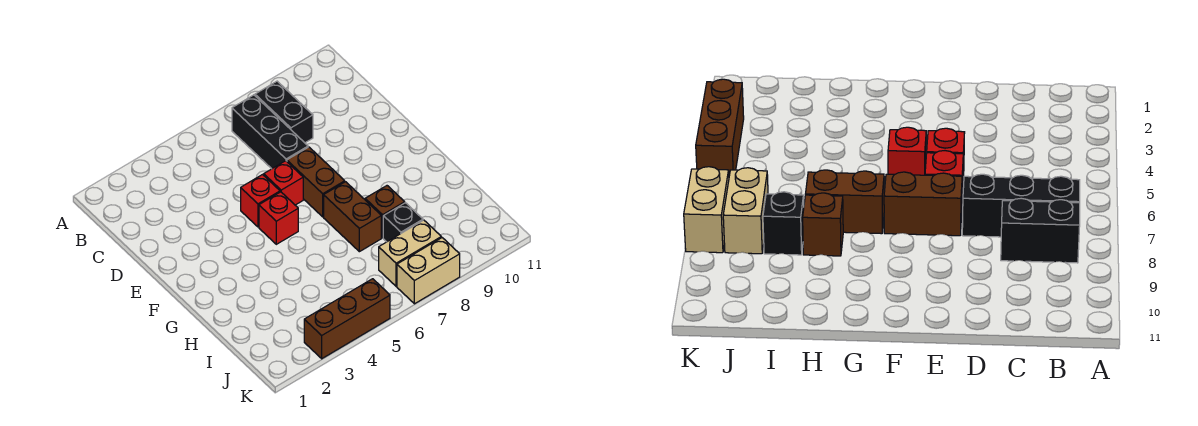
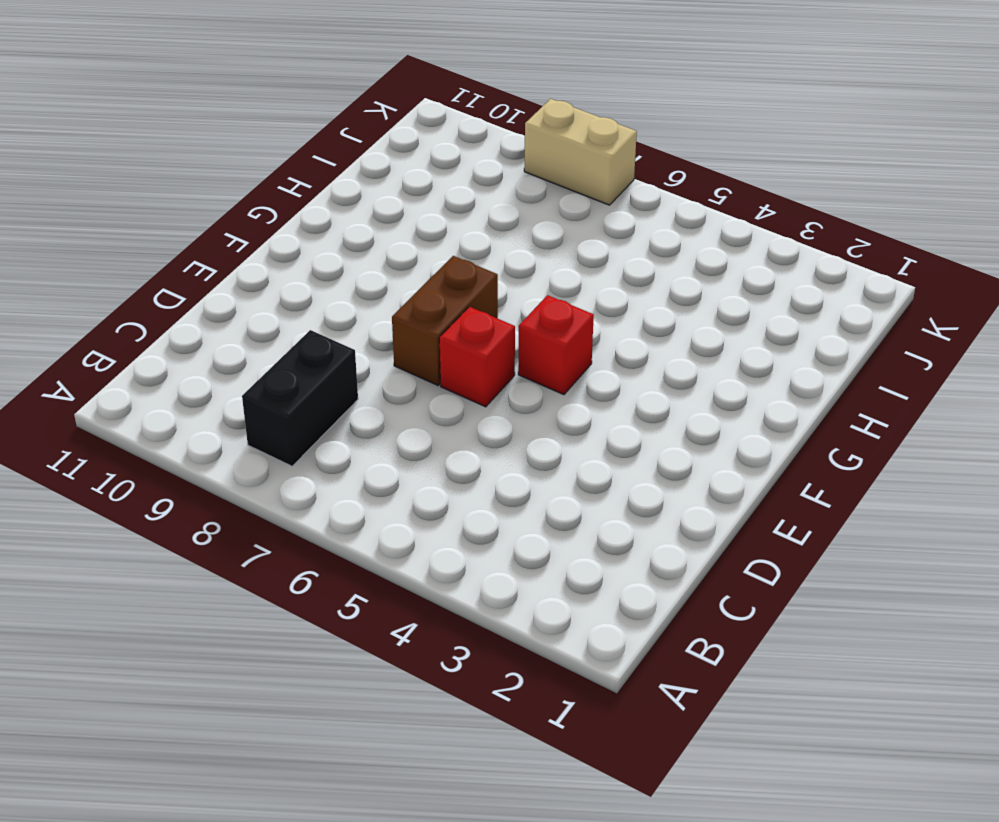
none -> black brick B7:D7 level 1
none -> red brick E5 level 1
none -> brown brick G7:H7 level 1

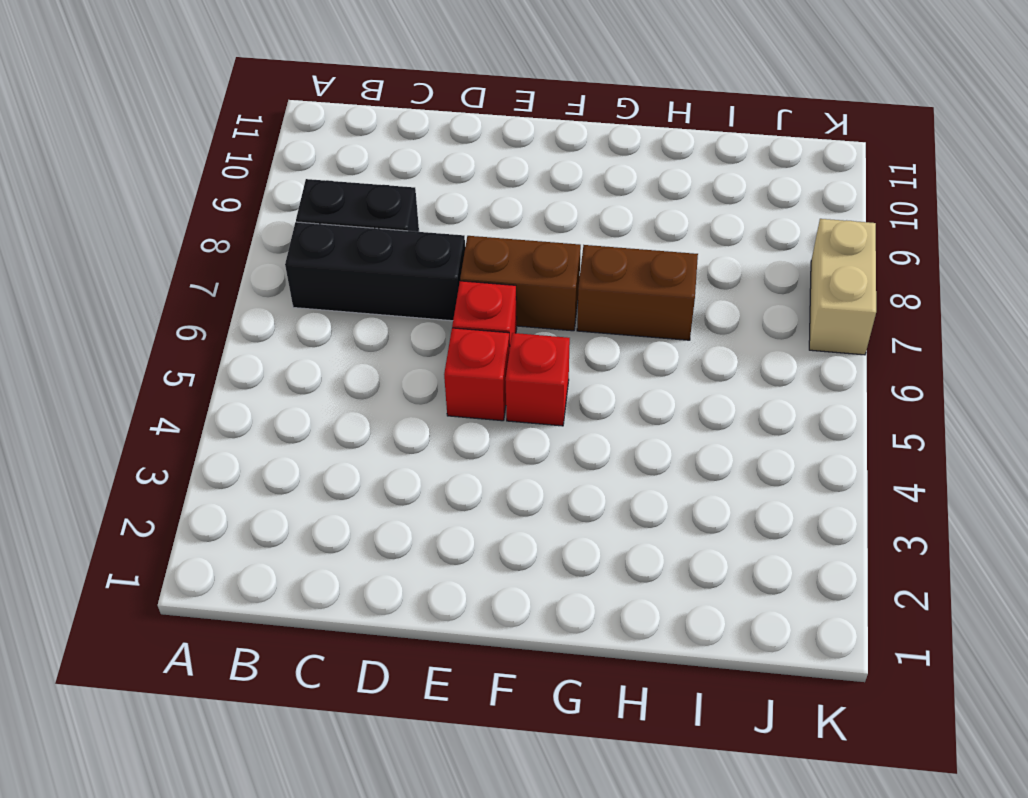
none -> brown brick H8 level 1
none -> black brick I8 level 1
none -> tan brick J7:J8 level 1

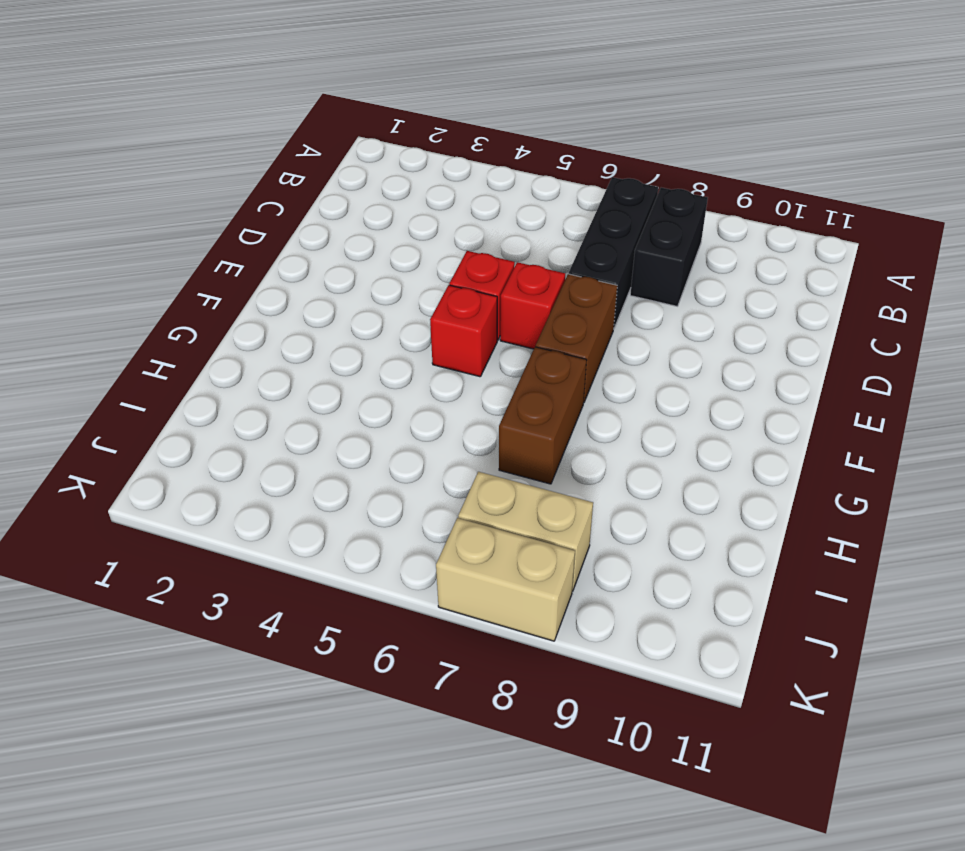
none -> brown brick H8 level 1
none -> black brick I8 level 1
none -> brown brick K3:K5 level 1

